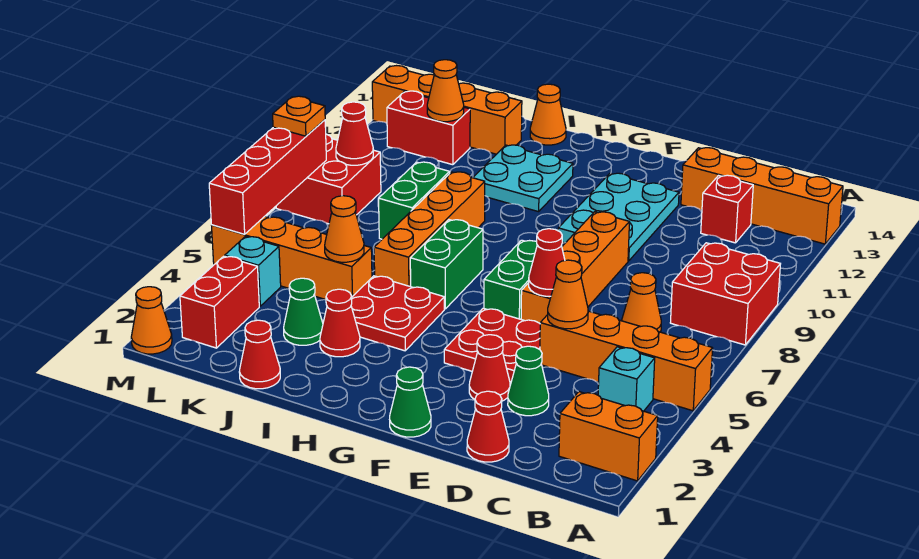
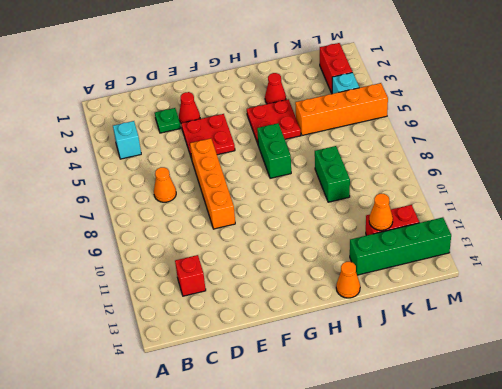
green plate D3 level 1 -> green cone D3 level 1
green brick J13:M13 level 1 -> orange brick J13:M13 level 1
none -> orange brick A2:B2 level 1
none -> orange brick A5:D5 level 1
none -> red brick A8:B9 level 1
none -> orange brick A13:D13 level 1

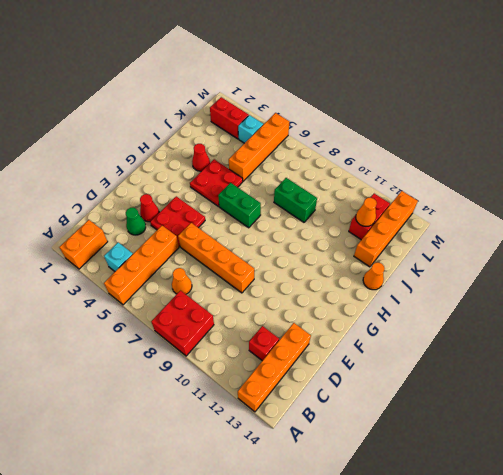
none -> red cone D1 level 1
none -> cyan plate E10:F12 level 1
none -> green cone F1 level 1
none -> green brick F6:F7 level 1

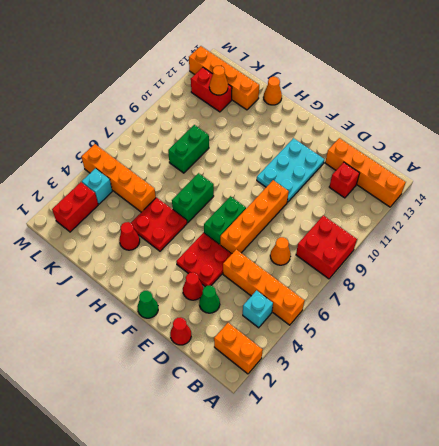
none -> cyan plate H11:I12 level 1
none -> orange brick I6:I9 level 1
none -> red cone J1 level 1
none -> green cone J3 level 1

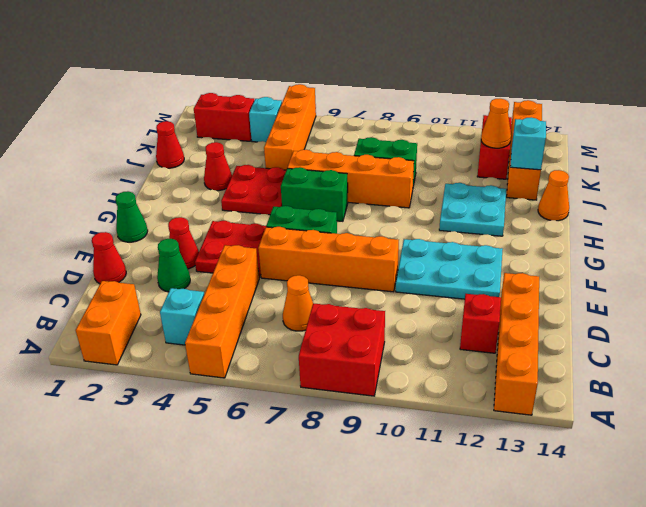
cyan brick J13 level 2 -> none
none -> green cone J3 level 1
none -> red brick L8:M9 level 1
none -> orange cone M1 level 1
none -> orange cone D5 level 2

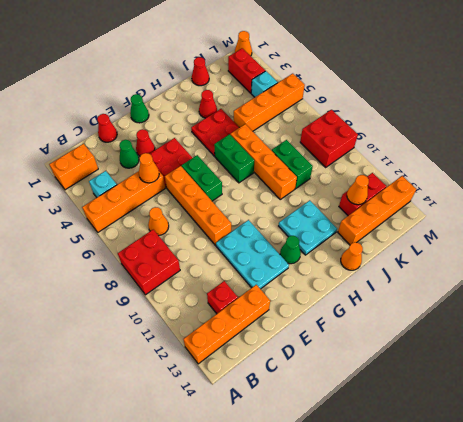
green cone G12 level 1 -> green cone J3 level 1
none -> red cone E6 level 2
none -> orange cone J5 level 2
none -> red cone L9 level 2
none -> red brick M5:M8 level 2

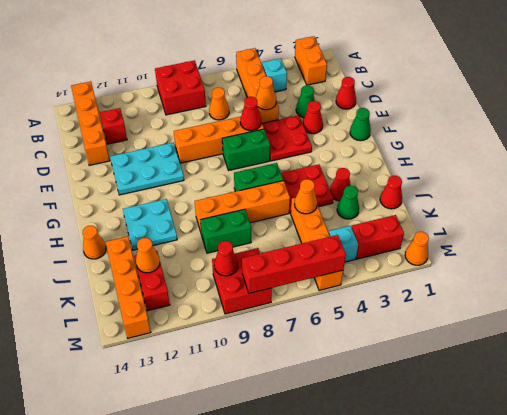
none -> orange plate M8 level 3

